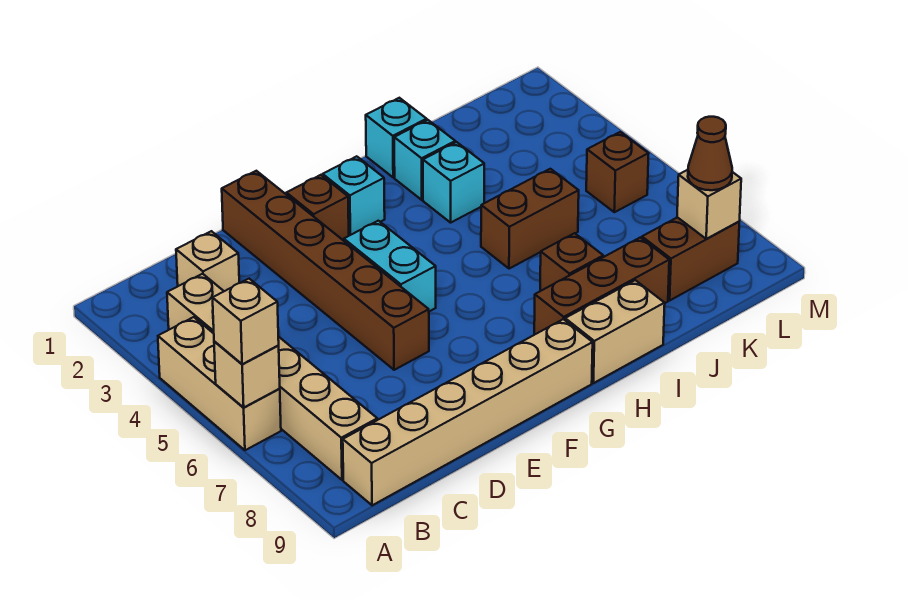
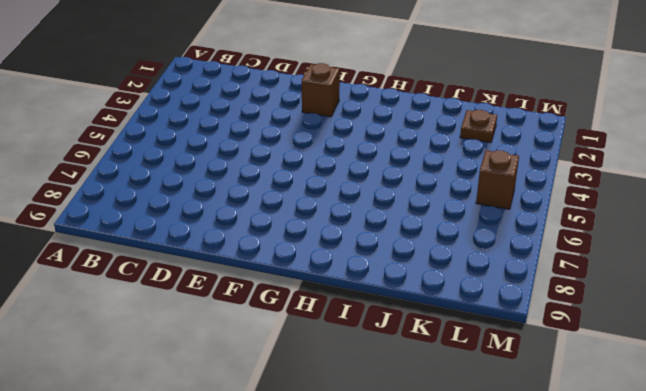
brown plate K2 level 1 -> none
none -> tan brick A4:A6 level 1
none -> tan brick B3:B8 level 1
none -> tan brick B9:G9 level 1

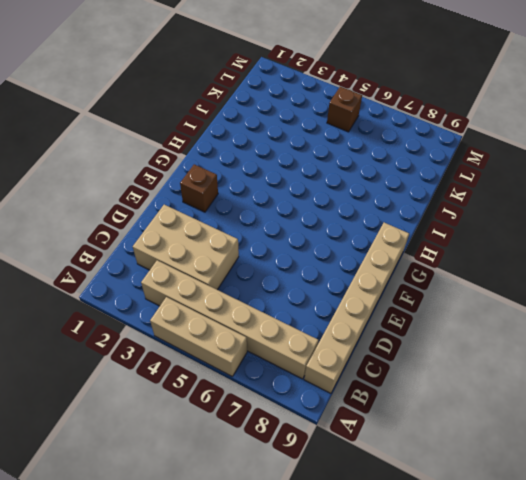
tan brick C2:D4 level 1 -> tan brick C2 level 1
none -> brown brick E1:E6 level 1
none -> cyan brick F4:F5 level 1
none -> cyan brick G2 level 1

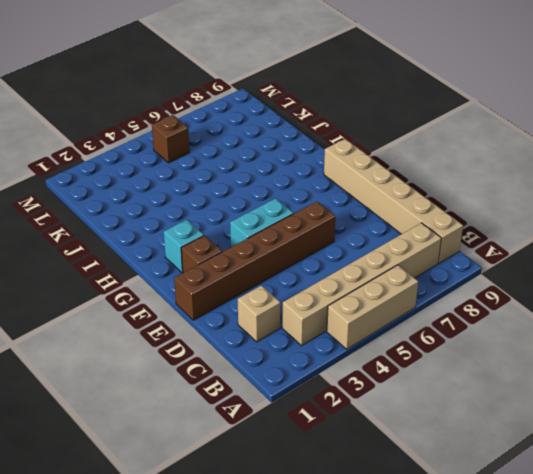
none -> brown brick H8:J8 level 1
none -> tan brick H9:I9 level 1
none -> cyan brick I1 level 1

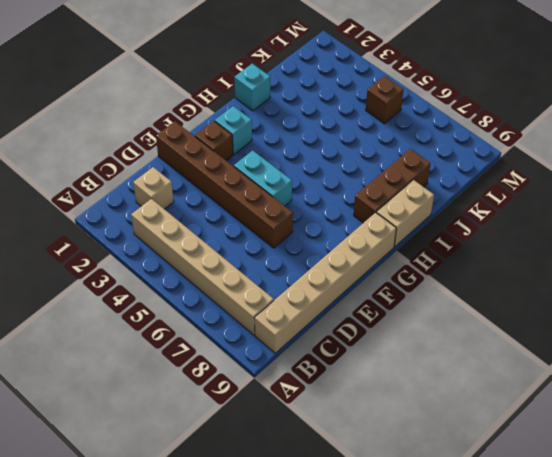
none -> tan brick A4:A6 level 1
none -> cyan brick I2 level 1
none -> cyan brick I3 level 1

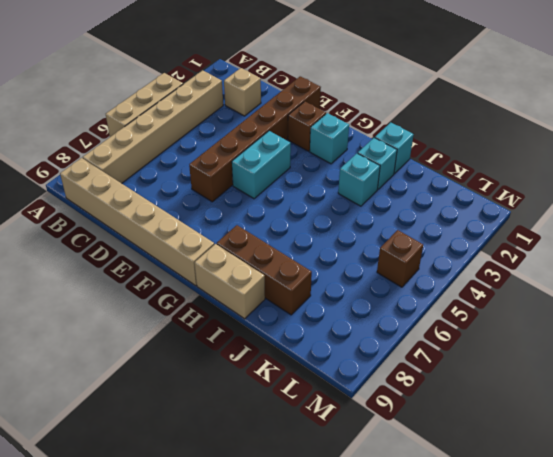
none -> brown brick I5:J5 level 1
none -> brown brick I7 level 1
none -> brown brick K8:L8 level 1

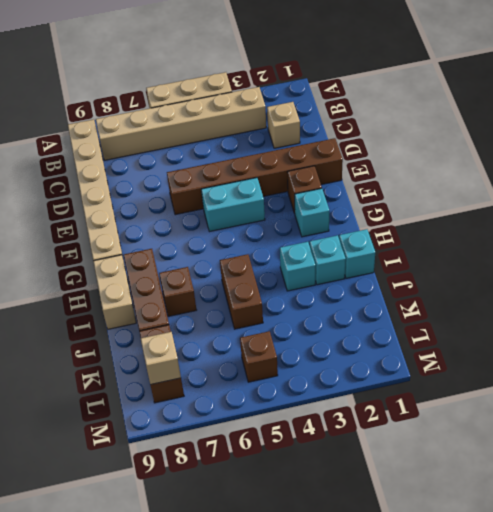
none -> tan brick A6 level 2
none -> tan brick A6 level 3
none -> brown cone L8 level 3

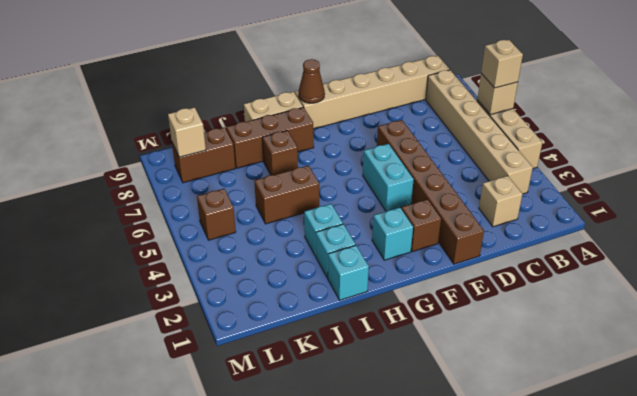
brown cone G9 level 2 -> brown cone L8 level 3

